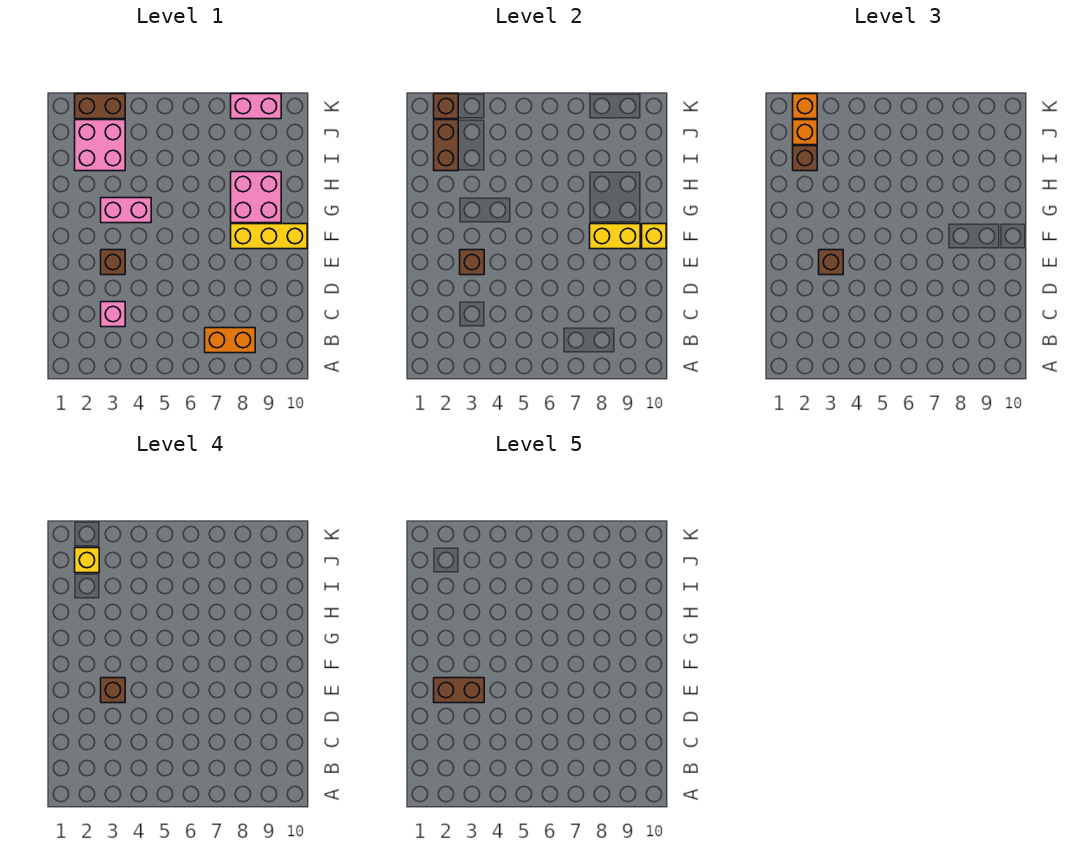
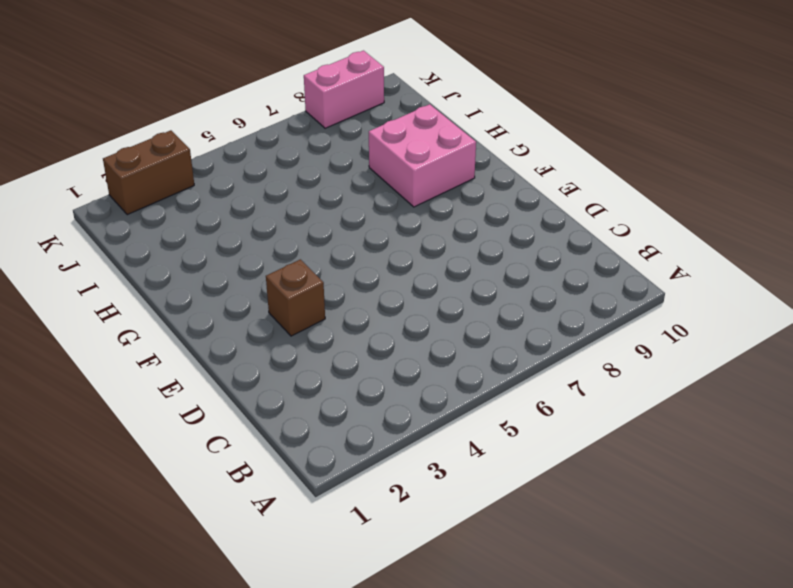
none -> orange brick B7:B8 level 1
none -> pink brick C3 level 1
none -> yellow brick F8:F10 level 1

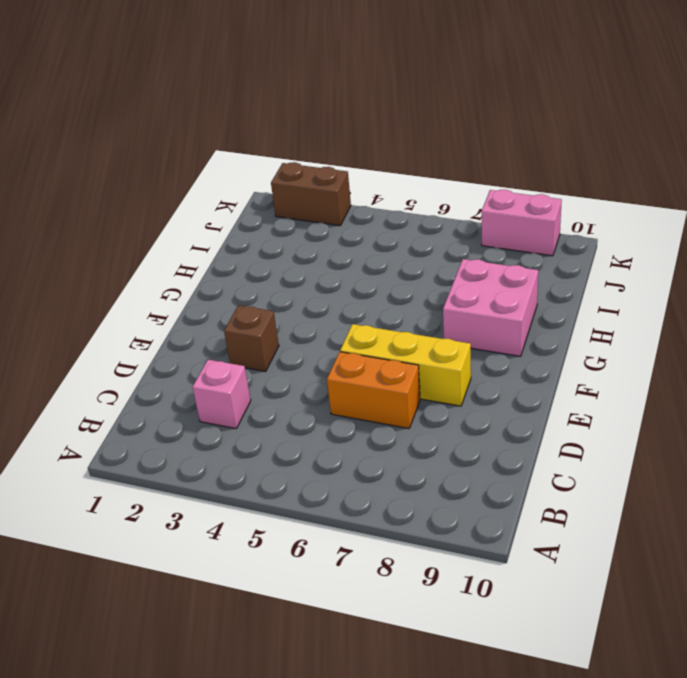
orange brick D6:D7 level 1 -> orange brick B7:B8 level 1
yellow brick E6:E8 level 1 -> yellow brick F8:F10 level 1
none -> pink brick G3:G4 level 1
none -> pink brick I2:J3 level 1
none -> brown brick E3 level 2

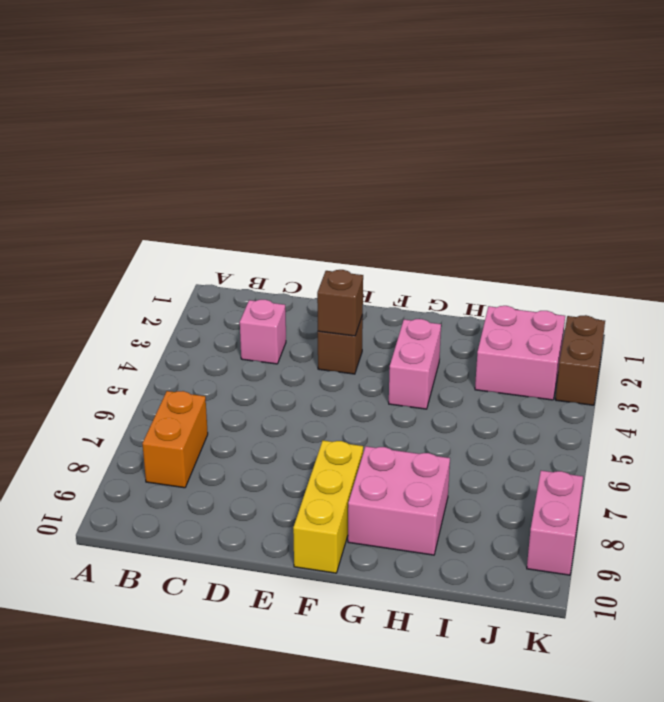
none -> yellow brick F8:F9 level 2
none -> yellow brick F10 level 2
none -> brown brick I2:J2 level 2

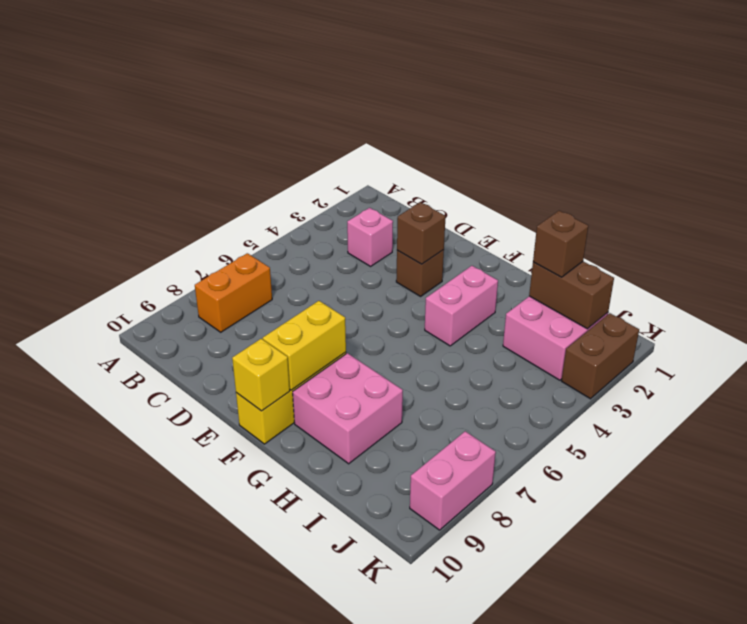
none -> brown brick K2 level 2
none -> brown brick E3 level 3
none -> orange brick J2 level 3

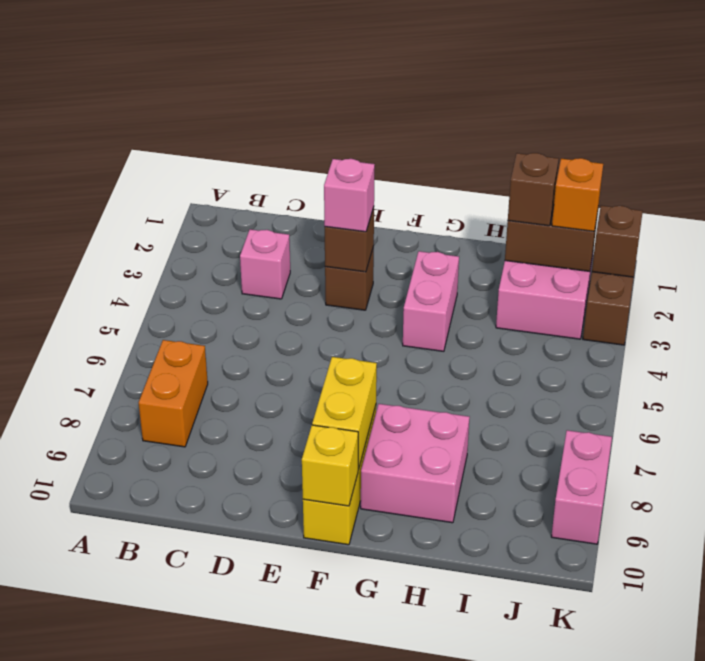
pink brick E3 level 3 -> brown brick E3 level 3
none -> orange brick K2 level 3
none -> brown brick E3 level 4
none -> yellow brick J2 level 4

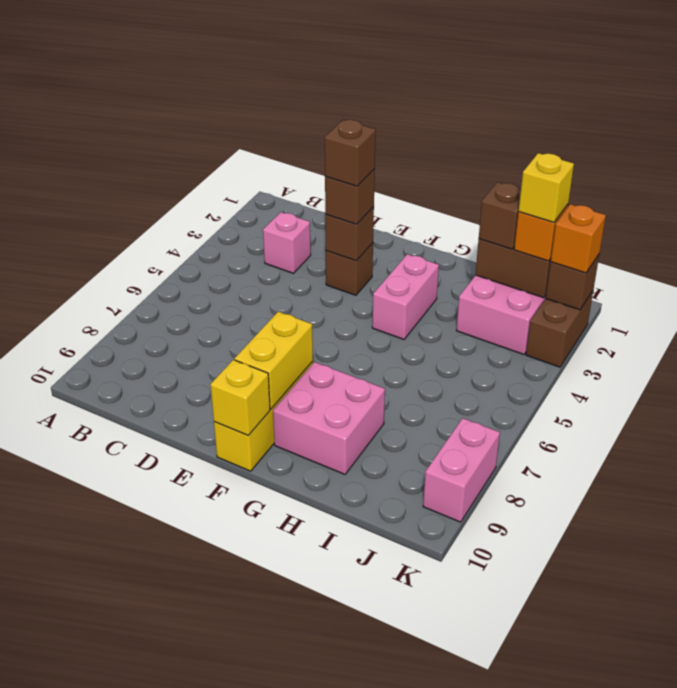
none -> orange brick B7:B8 level 1
none -> brown brick E2:E3 level 5

